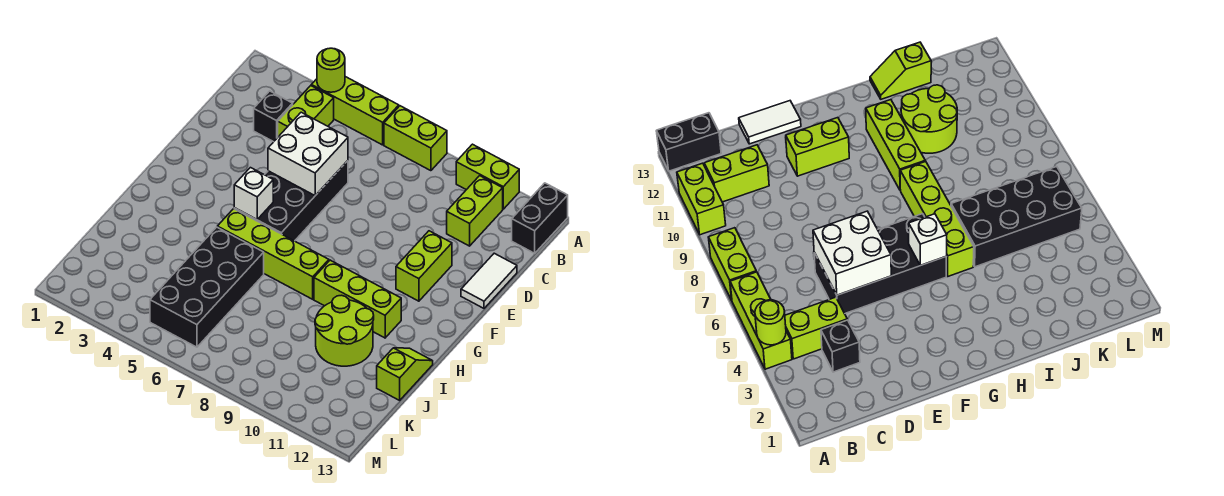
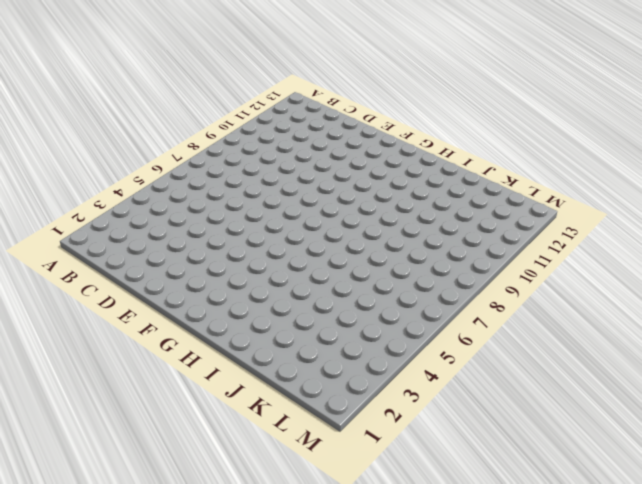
none -> lime brick A4:A6 level 1
none -> lime brick A7:A8 level 1
none -> lime brick A10:A11 level 1

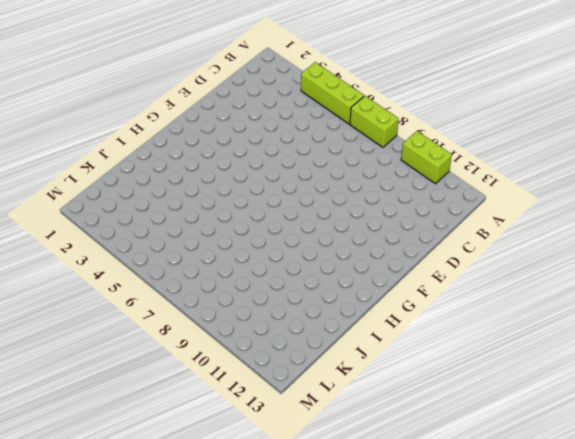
none -> black brick A13:B13 level 1
none -> lime brick B4:C4 level 1
none -> lime brick B11:C11 level 1

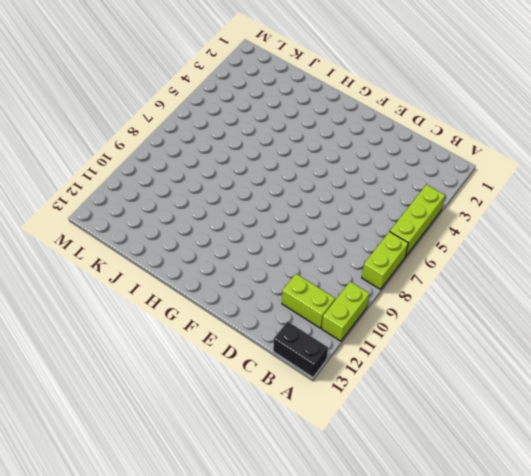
none -> lime brick B4:C4 level 1
none -> black brick C3 level 1
none -> black brick D5:G6 level 1

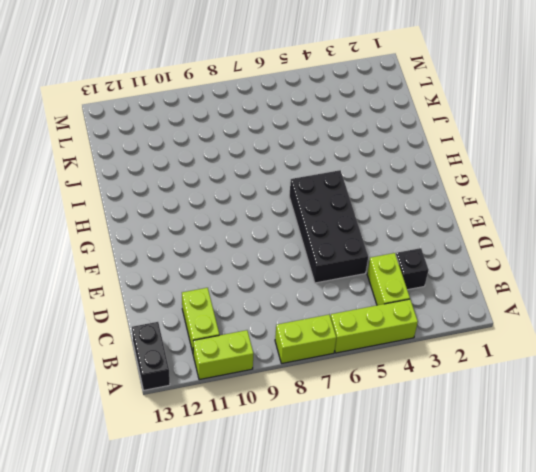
none -> white tile D13:E13 level 1
none -> lime brick E11:F11 level 1
none -> lime brick H5:H8 level 1

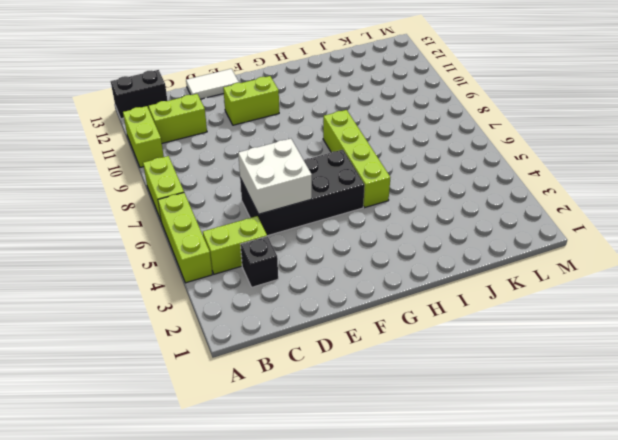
none -> lime brick H9:H11 level 1
none -> black brick I5:L6 level 1
none -> lime round brick I10:J11 level 1

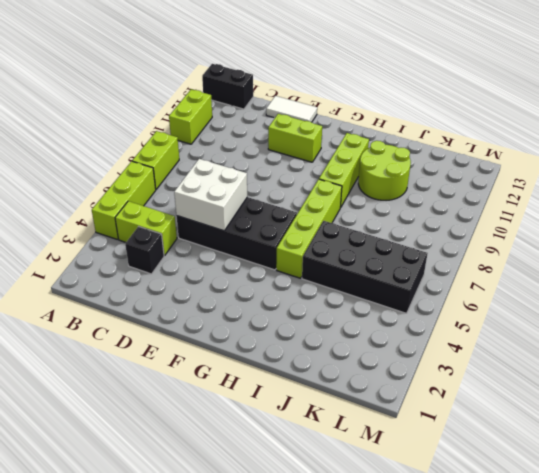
none -> lime brick B11:C11 level 1
none -> lime slope I13:J13 level 1 top J
none -> lime round brick A4 level 2

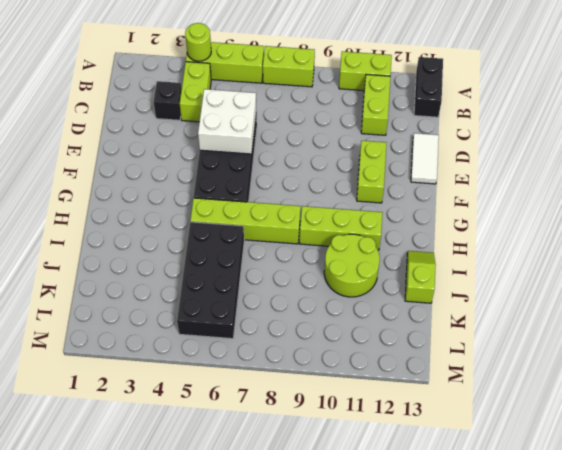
none -> white brick G5 level 2

